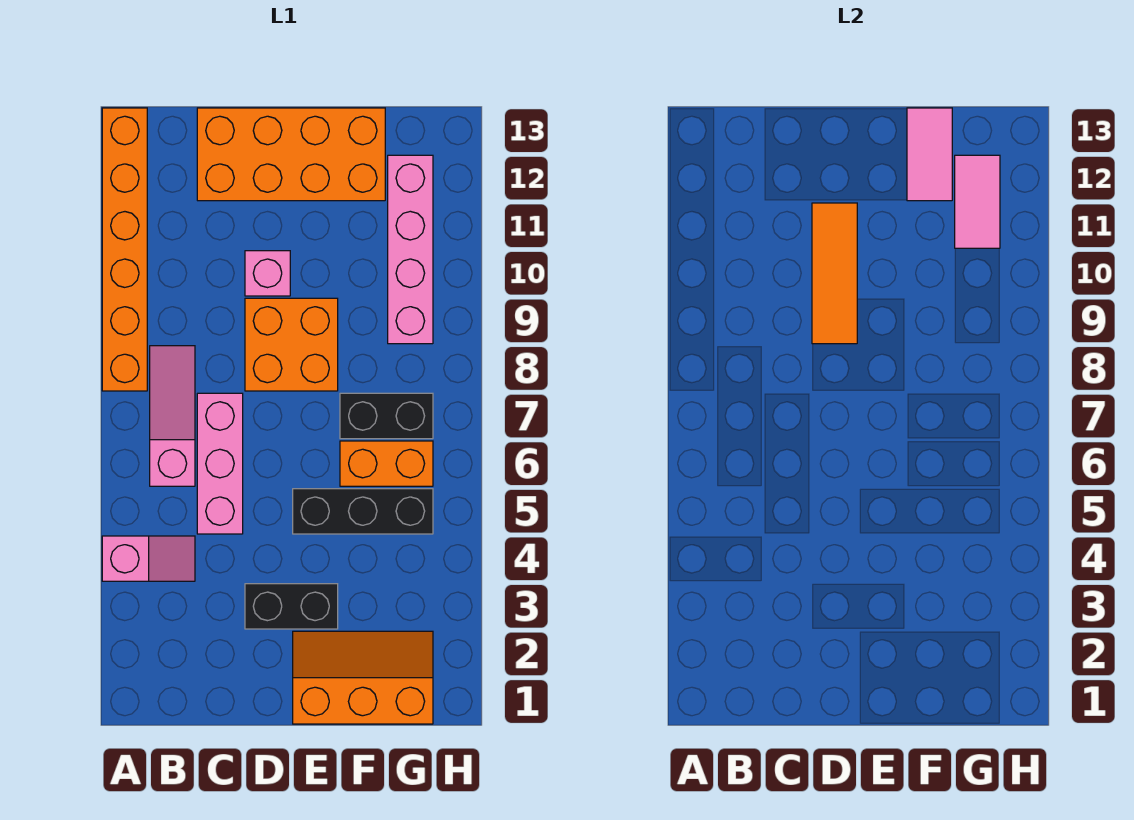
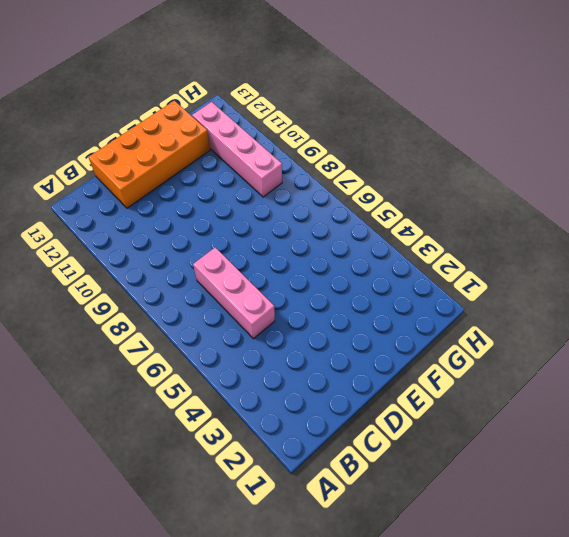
none -> pink slope A4:B4 level 1 top A
none -> orange brick A8:A13 level 1
none -> pink slope B6:B8 level 1 top 6

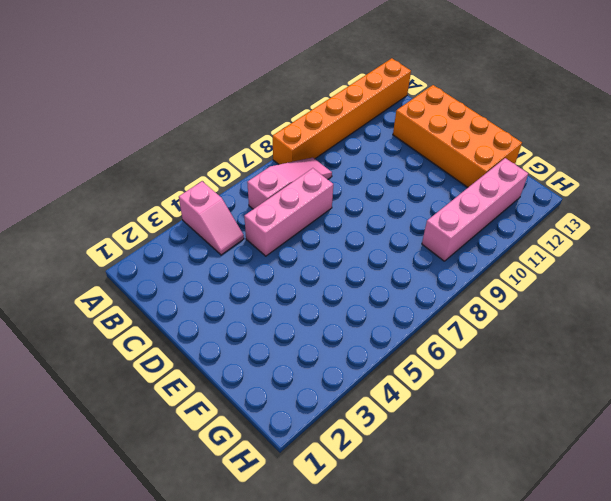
none -> black brick D3:E3 level 1
none -> orange brick D8:E9 level 1
none -> pink brick D10 level 1

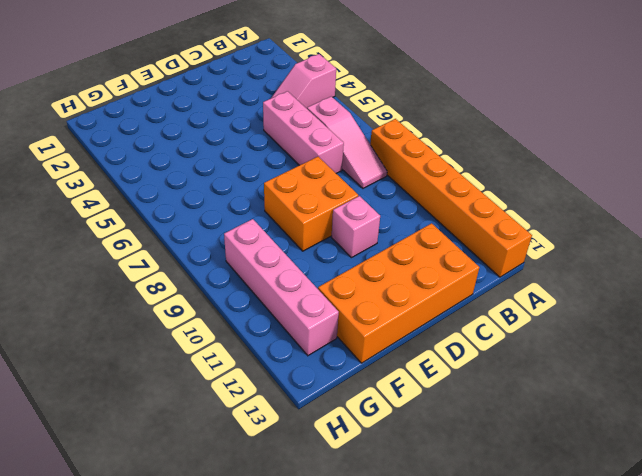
none -> black brick D3:E3 level 1
none -> orange slope E1:G2 level 1 top 1
none -> black brick E5:G5 level 1

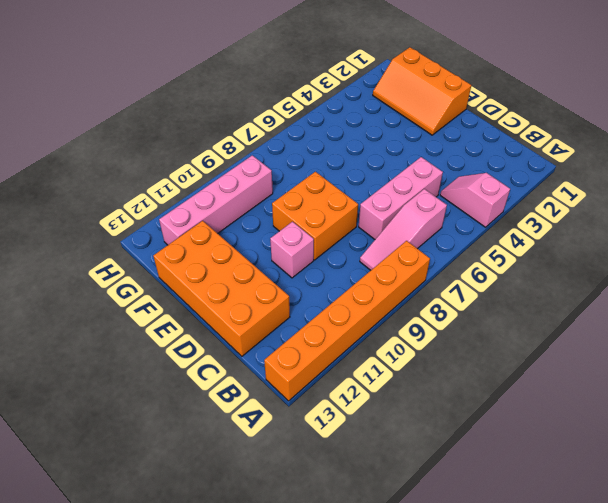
none -> black brick D3:E3 level 1
none -> black brick E5:G5 level 1
none -> orange brick F6:G6 level 1

